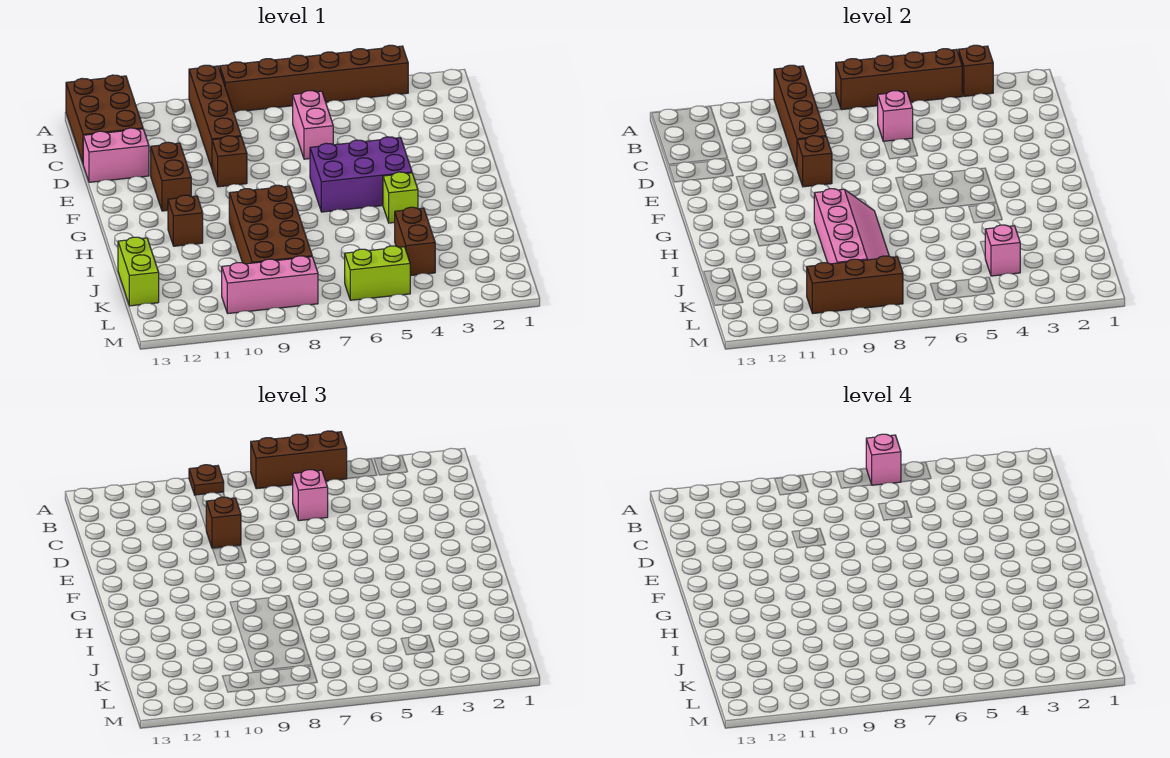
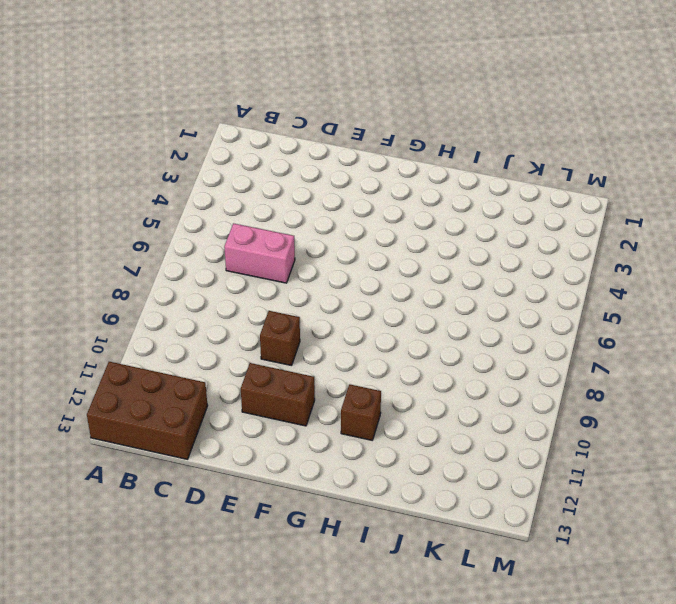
none -> brown brick A3:A8 level 1
none -> brown brick A9:D9 level 1
none -> pink brick D12:D13 level 1

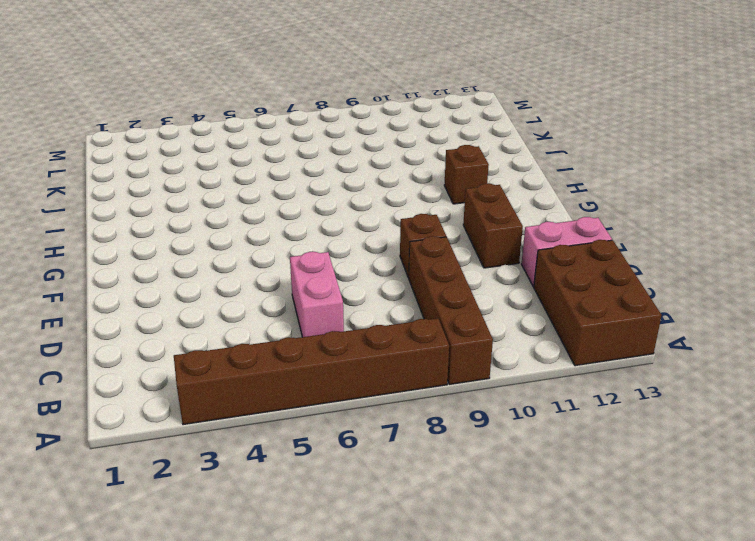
none -> purple brick F4:G6 level 1
none -> lime brick H4 level 1
none -> brown brick H8:K9 level 1

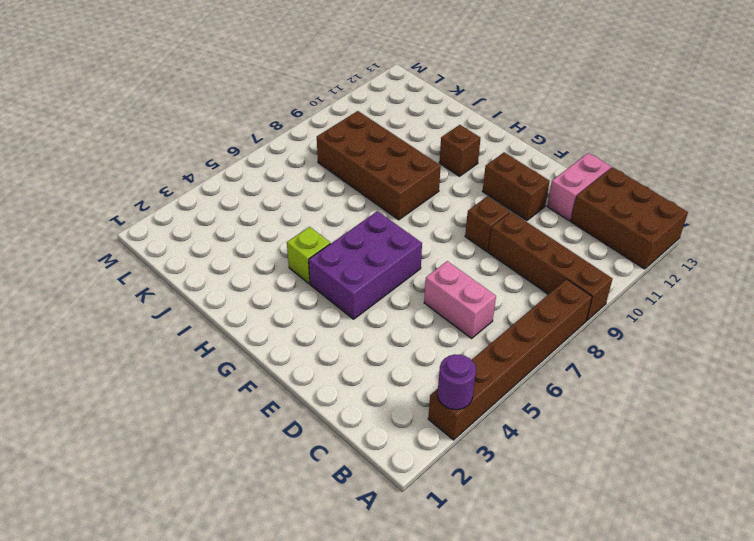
purple round brick A3 level 2 -> brown brick A3 level 2
none -> brown brick J4:K4 level 1
none -> lime brick J13:K13 level 1
none -> lime brick L5:L6 level 1

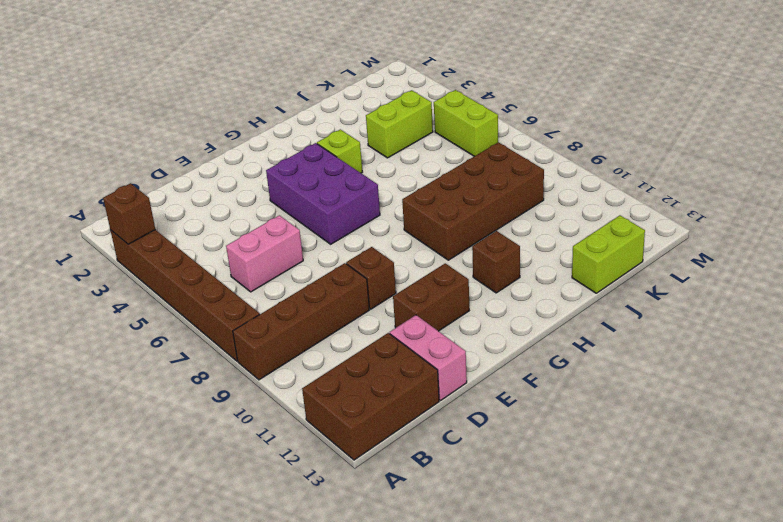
lime brick J4:K4 level 1 -> brown brick J4:K4 level 1
none -> pink brick L8:L10 level 1
none -> brown brick A4:A7 level 2
none -> brown brick A9:D9 level 2

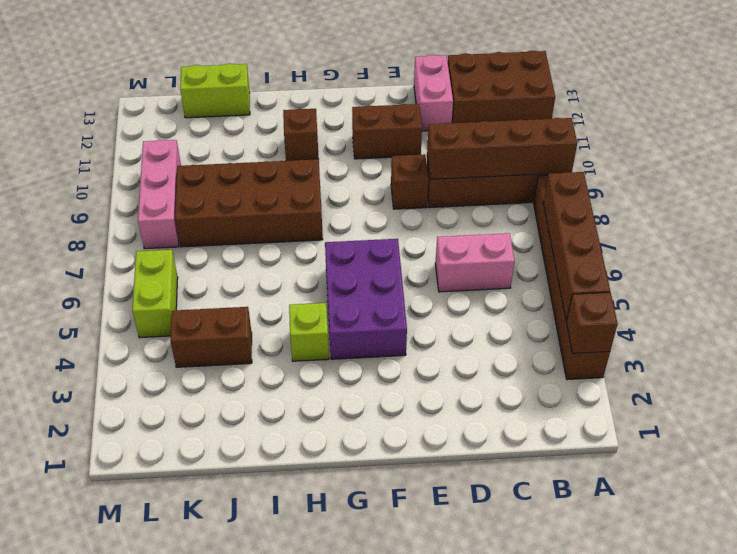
none -> pink brick C6 level 2
none -> brown brick E9 level 2
none -> pink slope H8:K9 level 2 top 9

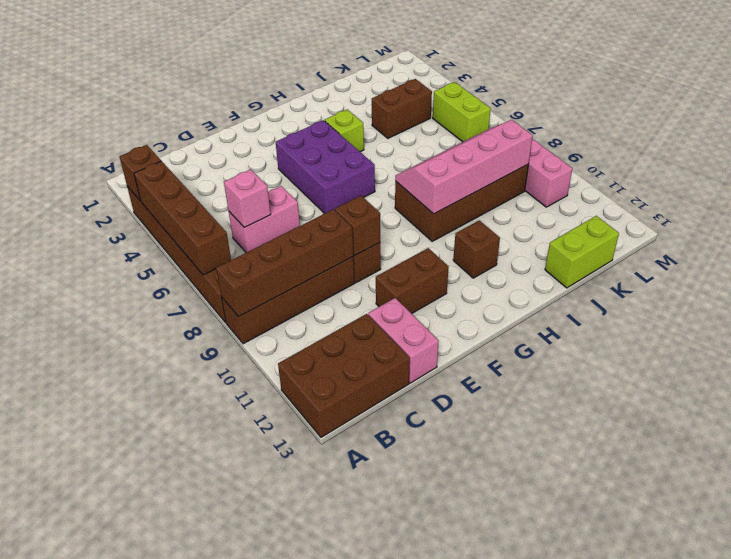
none -> pink brick K4 level 2
none -> brown brick L8:L10 level 2
none -> brown brick A5:A7 level 3

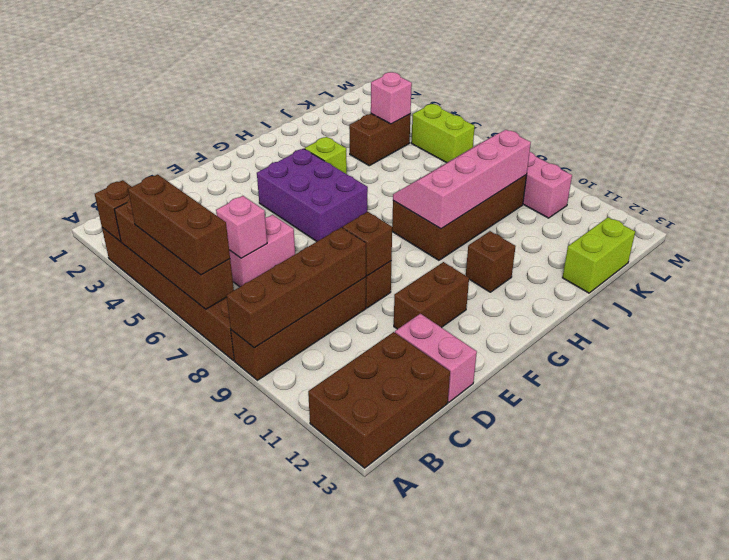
none -> brown brick L8:L10 level 2
none -> brown plate A9 level 3
none -> pink brick C6 level 3

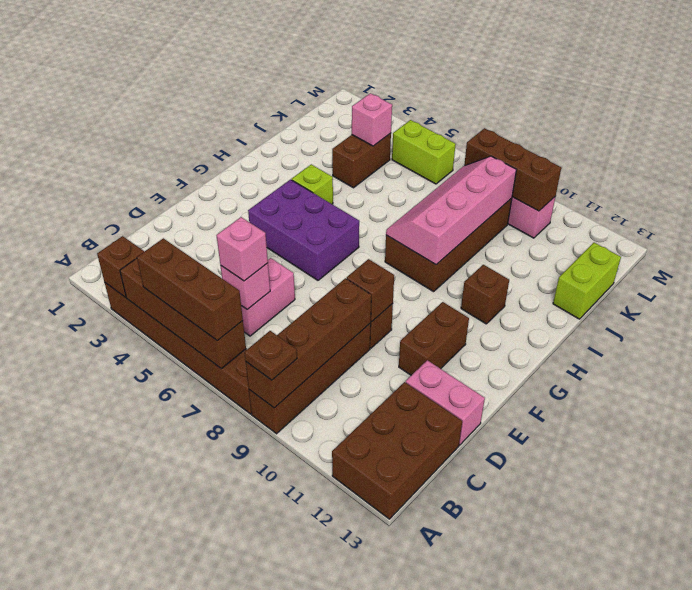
none -> brown brick D9 level 3
none -> pink brick A6 level 4

